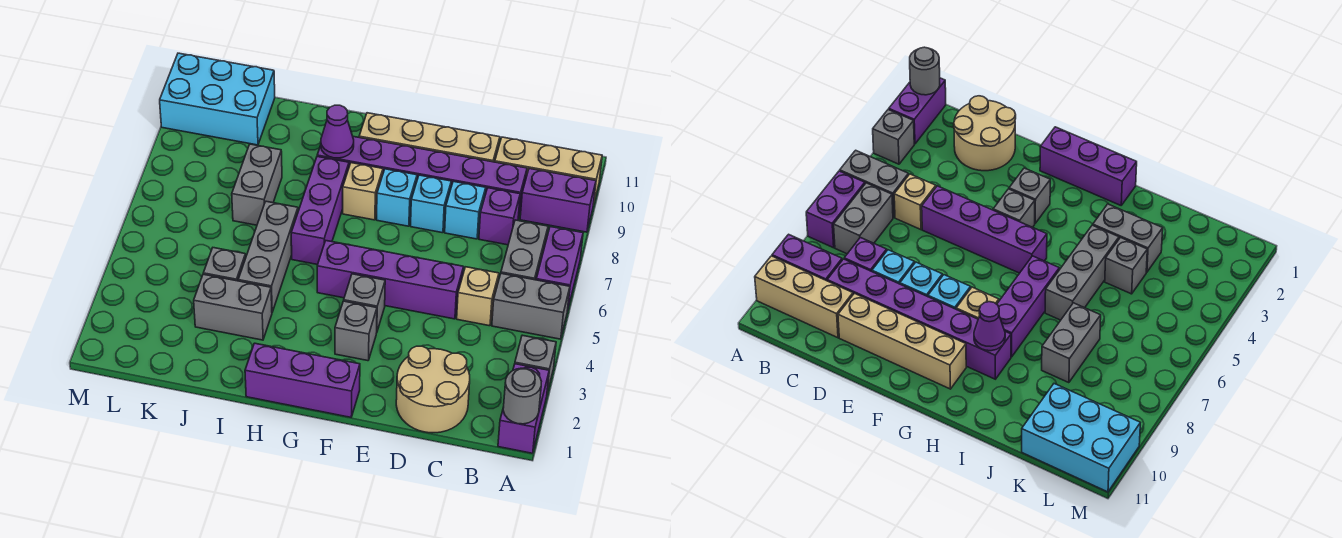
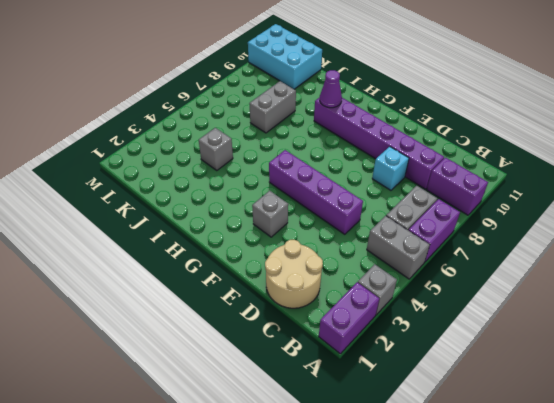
none -> tan brick A10:C10 level 1
none -> tan brick C5 level 1
none -> purple brick C8 level 1

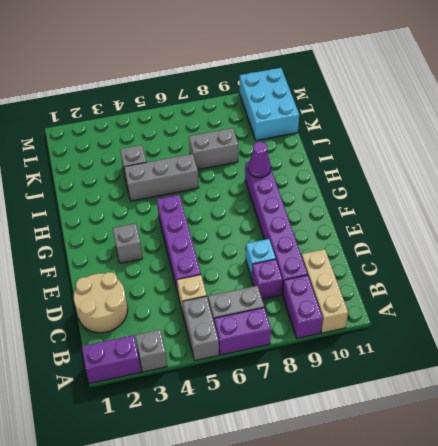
none -> tan brick D10:G10 level 1
none -> cyan brick E8 level 1
none -> purple brick F1:H1 level 1

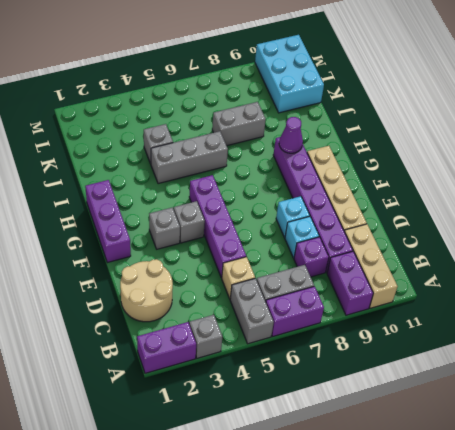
none -> cyan brick F8 level 1
none -> tan brick G8 level 1
none -> purple brick H6:H8 level 1

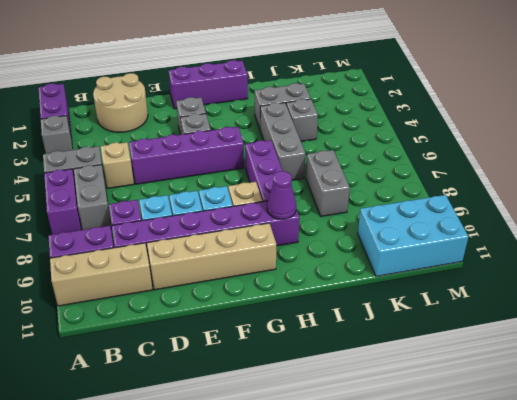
none -> grey round brick A1 level 2

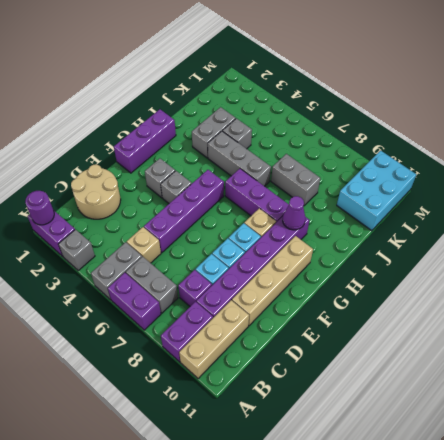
purple round brick A1 level 2 -> grey round brick A1 level 2

